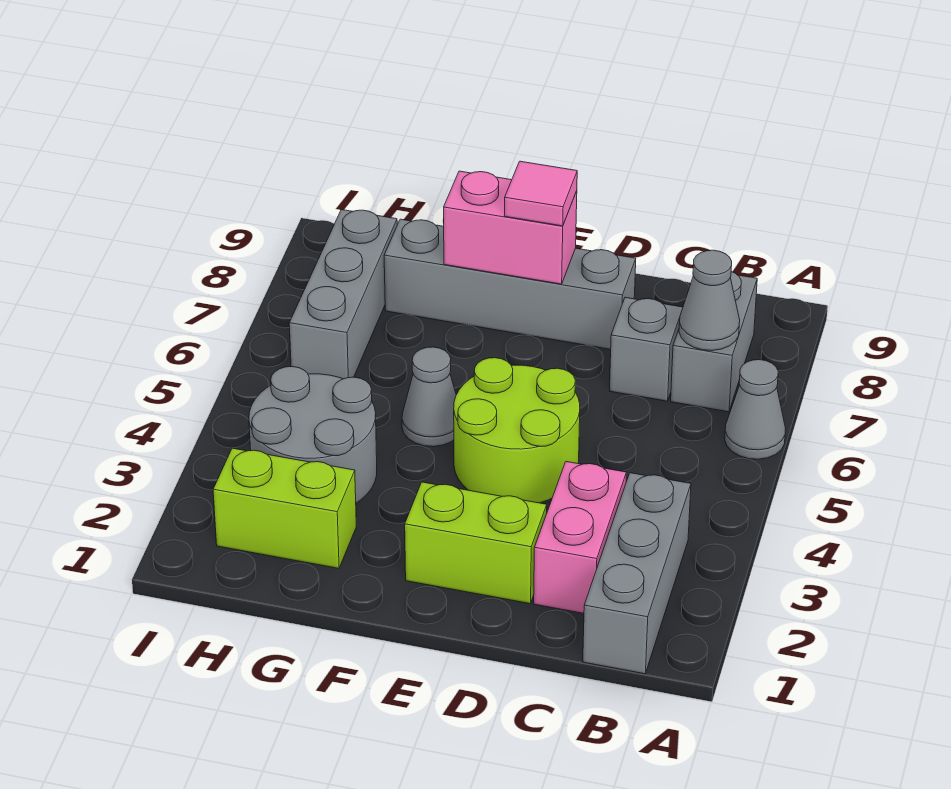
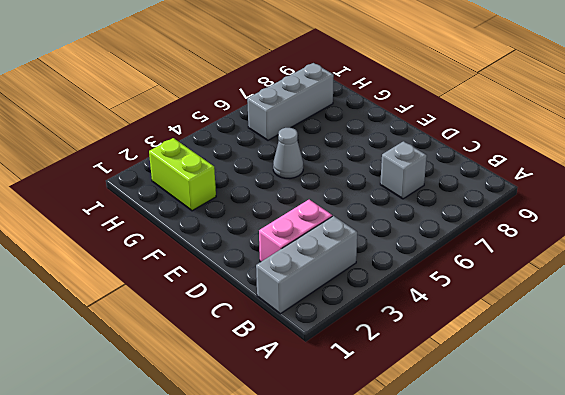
none -> grey cone A6 level 1
none -> grey brick B7:B8 level 1
none -> lime brick D2:E2 level 1

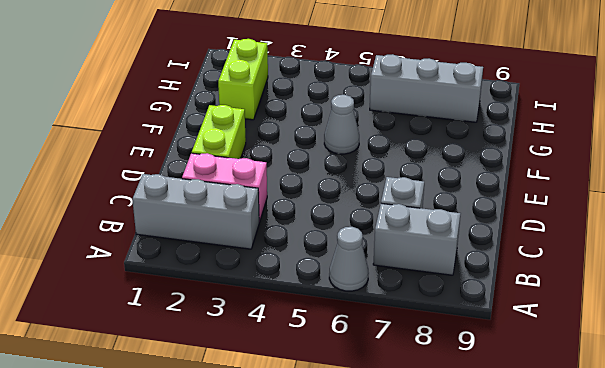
none -> lime round brick D4:E5 level 1
none -> grey brick D8:G8 level 1
none -> grey round brick G3:H4 level 1

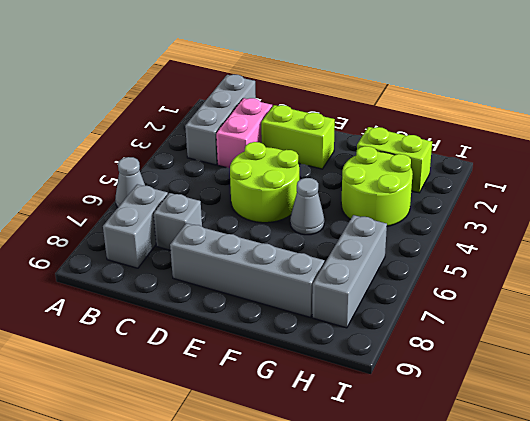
lime round brick G3:H4 level 1 -> grey round brick G3:H4 level 1
none -> grey cone B7 level 2
none -> pink brick E8:F8 level 2
none -> pink tile E8 level 3

